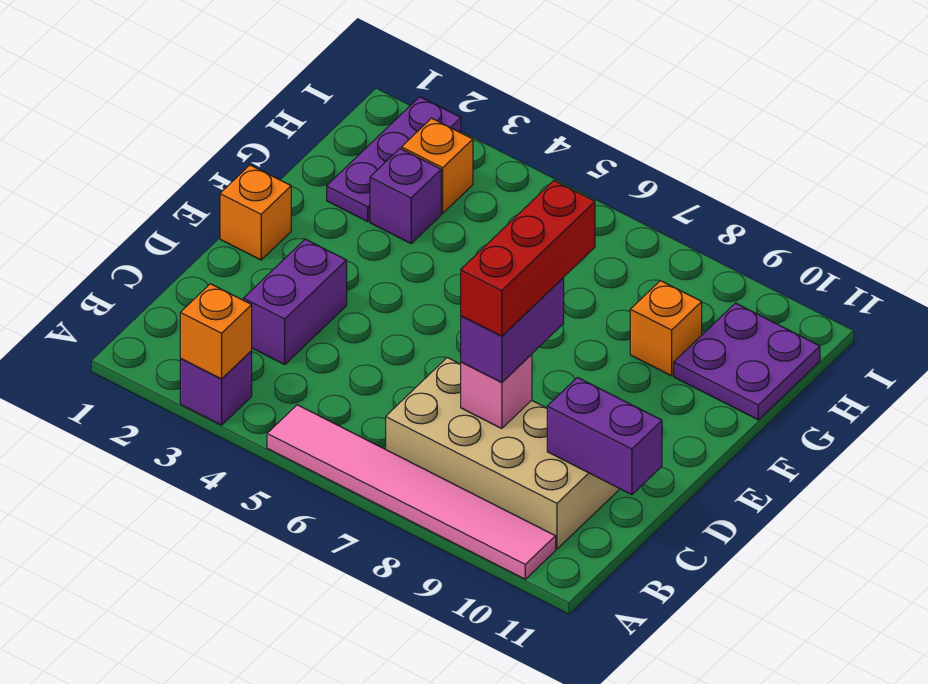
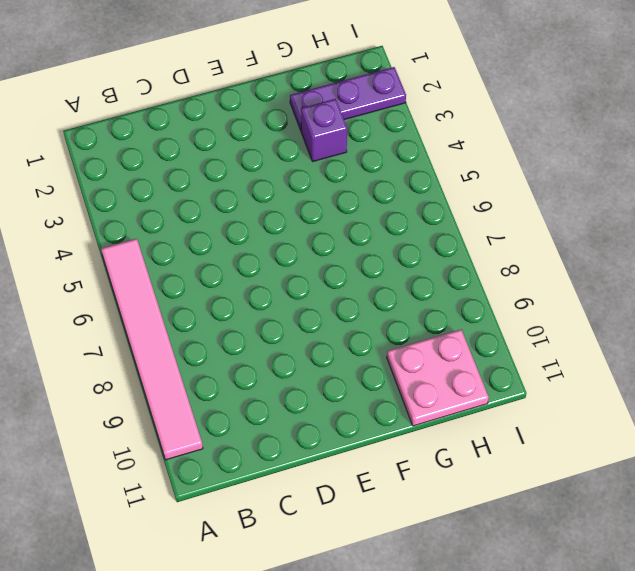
pink plate G10:H11 level 1 -> purple plate G10:H11 level 1
none -> purple brick A3 level 1
none -> tan brick B7:C10 level 1
none -> purple brick C3:D3 level 1

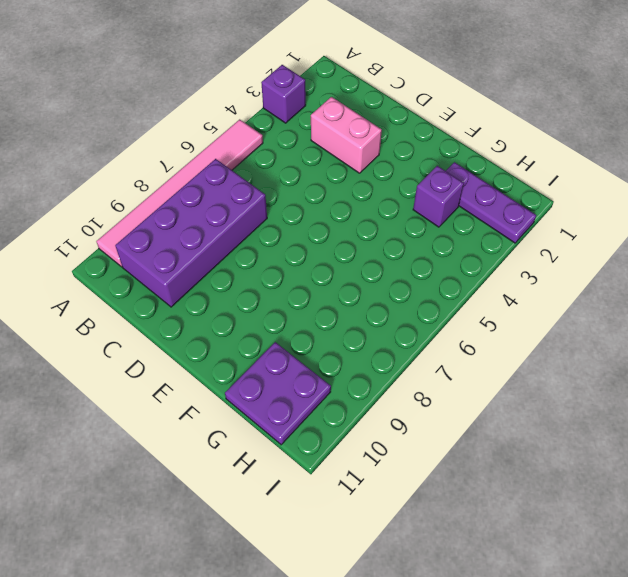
purple brick B7:C10 level 1 -> tan brick B7:C10 level 1
pink brick C3:D3 level 1 -> purple brick C3:D3 level 1
none -> orange brick E1 level 1
none -> orange brick G9 level 1
none -> orange brick H3 level 1

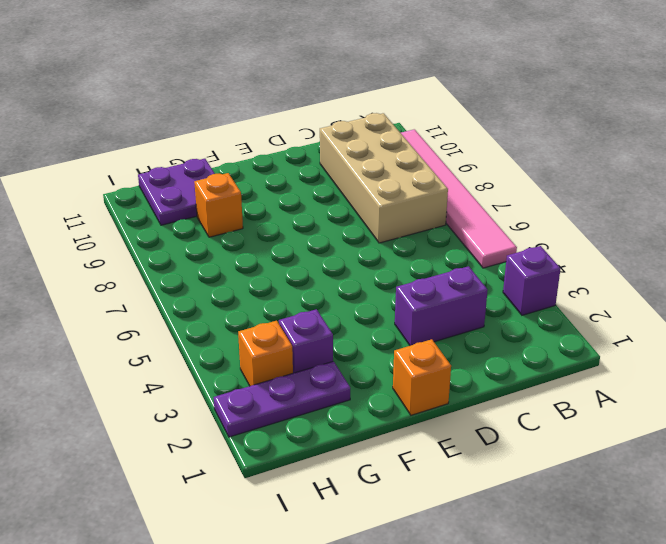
none -> orange brick A3 level 2
none -> pink brick C8 level 2
none -> purple brick C10:C11 level 2

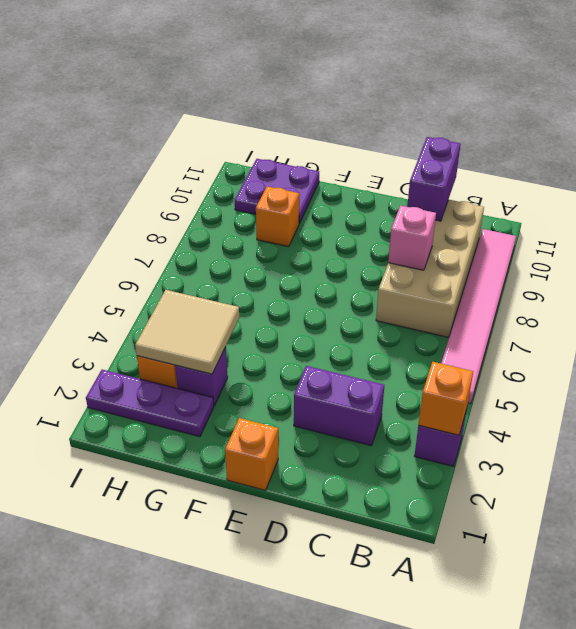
tan tile G3:H4 level 2 -> none
none -> purple brick C8:D8 level 3
none -> red brick C8:E8 level 4

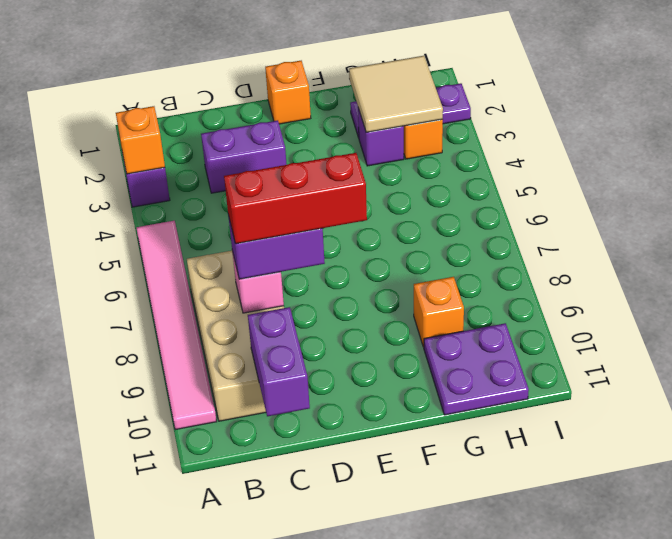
tan tile G2:H3 level 2 -> none

